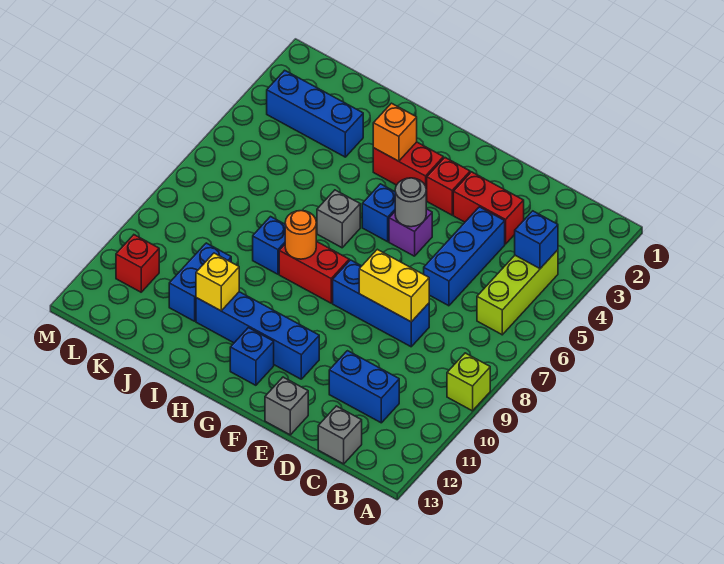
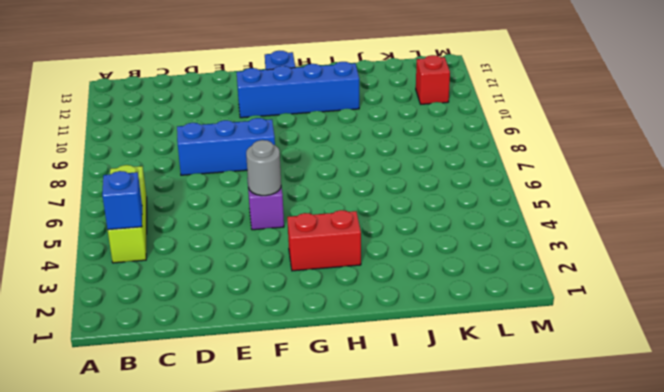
none -> lime brick A9 level 1
none -> blue brick C11:D11 level 1
none -> grey brick C13 level 1

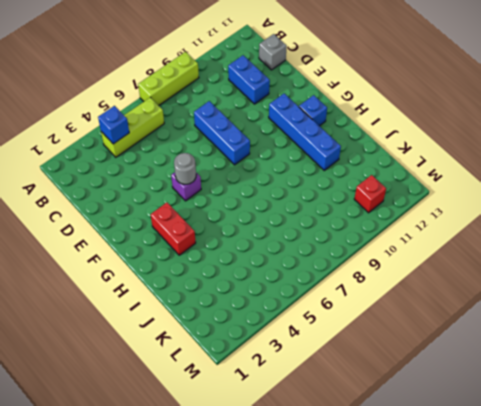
lime brick A7:A9 level 1 -> lime brick A9 level 1
none -> red brick D3:E3 level 1
none -> blue brick D4:D6 level 1
none -> grey brick E13 level 1

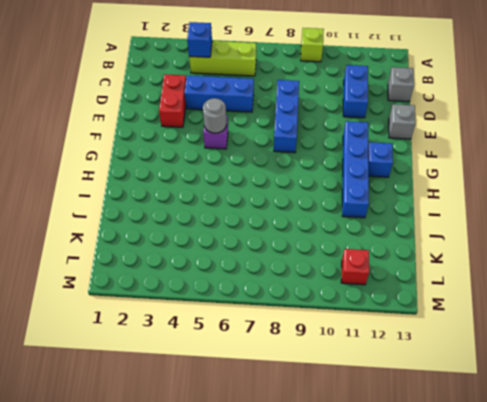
none -> red brick F3 level 1
none -> red brick G3:H3 level 1
none -> blue brick G5 level 1

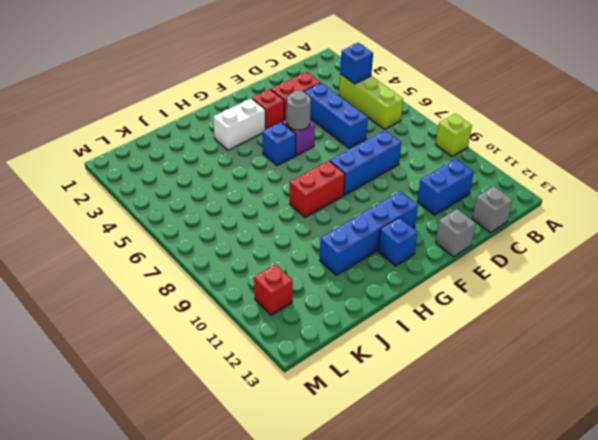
white brick G3:H3 level 1 -> red brick G3:H3 level 1
none -> grey brick H6 level 1
none -> blue brick I8 level 1
none -> blue brick J3:L3 level 1

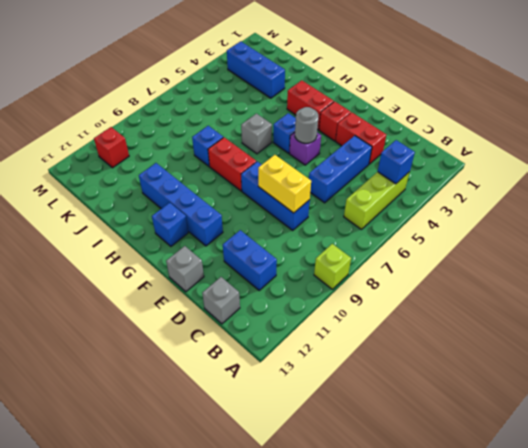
none -> blue brick J10:J11 level 1
none -> orange brick H3 level 2
none -> orange round brick H8 level 2

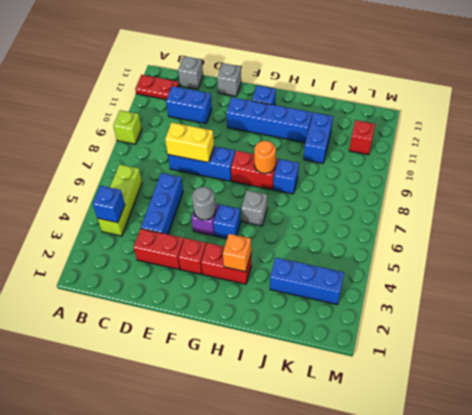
red plate A12:B12 level 1 -> none
none -> yellow brick I11 level 2

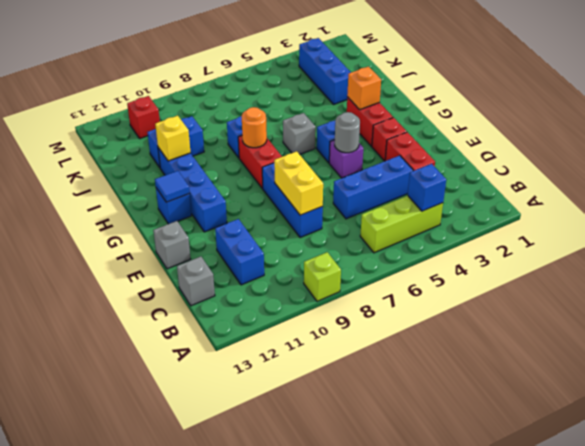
blue tile G12 level 2 -> none

